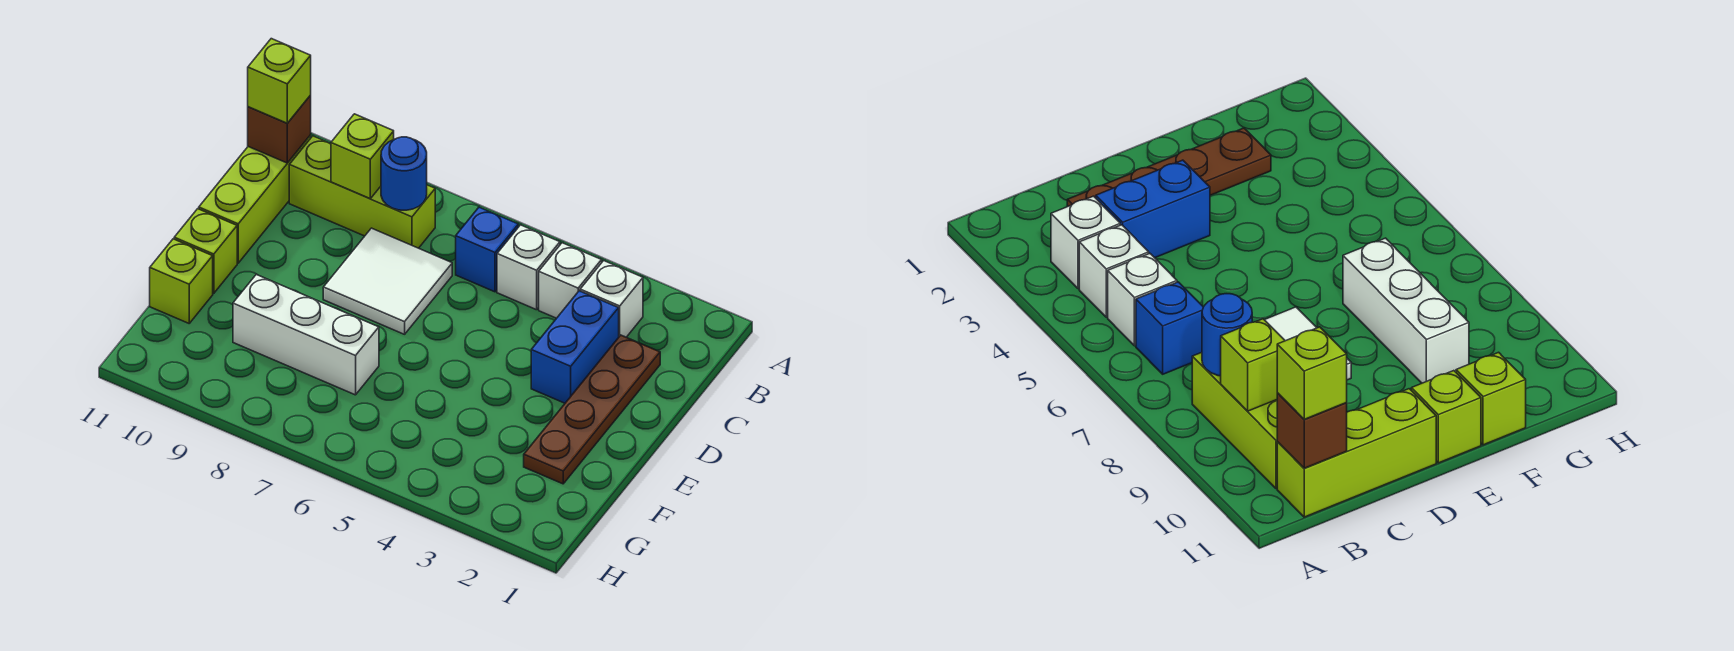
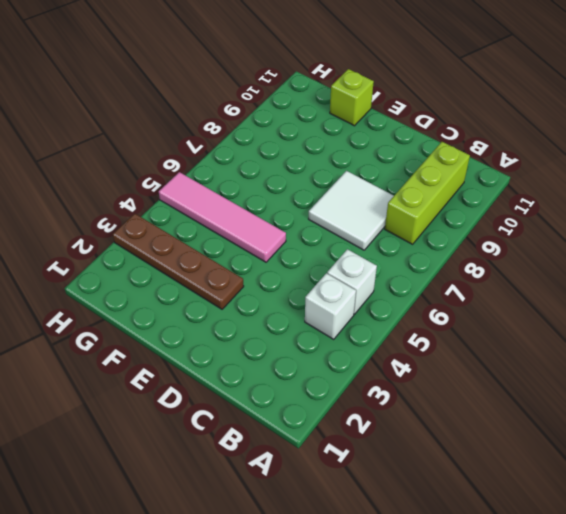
brown plate E3:H3 level 1 -> brown plate C2:F2 level 1
pink tile E5:H5 level 1 -> none
none -> white brick B3 level 1
none -> blue brick B6 level 1
none -> lime brick B11:D11 level 1

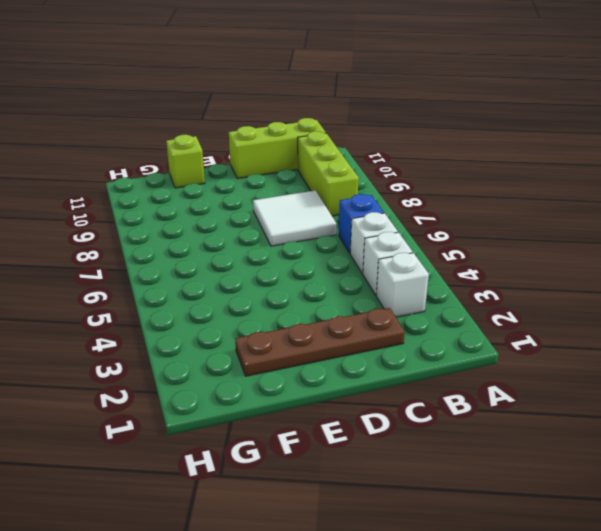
none -> blue brick C3:D3 level 1
none -> lime brick E11 level 1
none -> white brick F7:F9 level 1

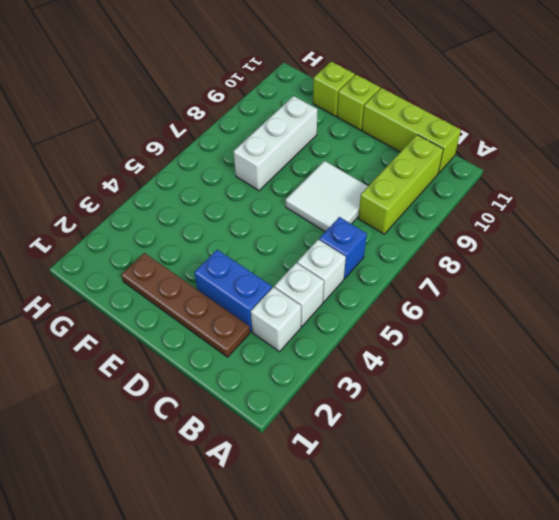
none -> blue round brick B8 level 2
none -> lime brick B9 level 2
none -> brown brick B11 level 2

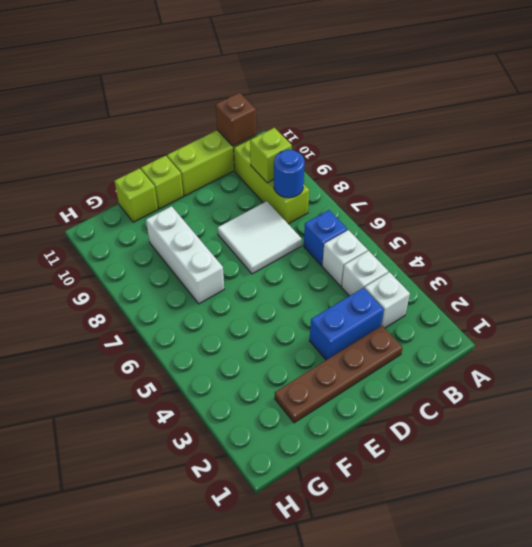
none -> lime brick B11 level 3

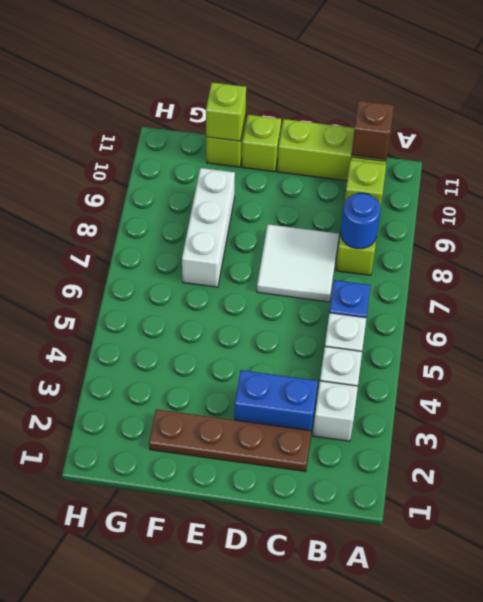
lime brick F11 level 2 -> lime brick B11 level 3

